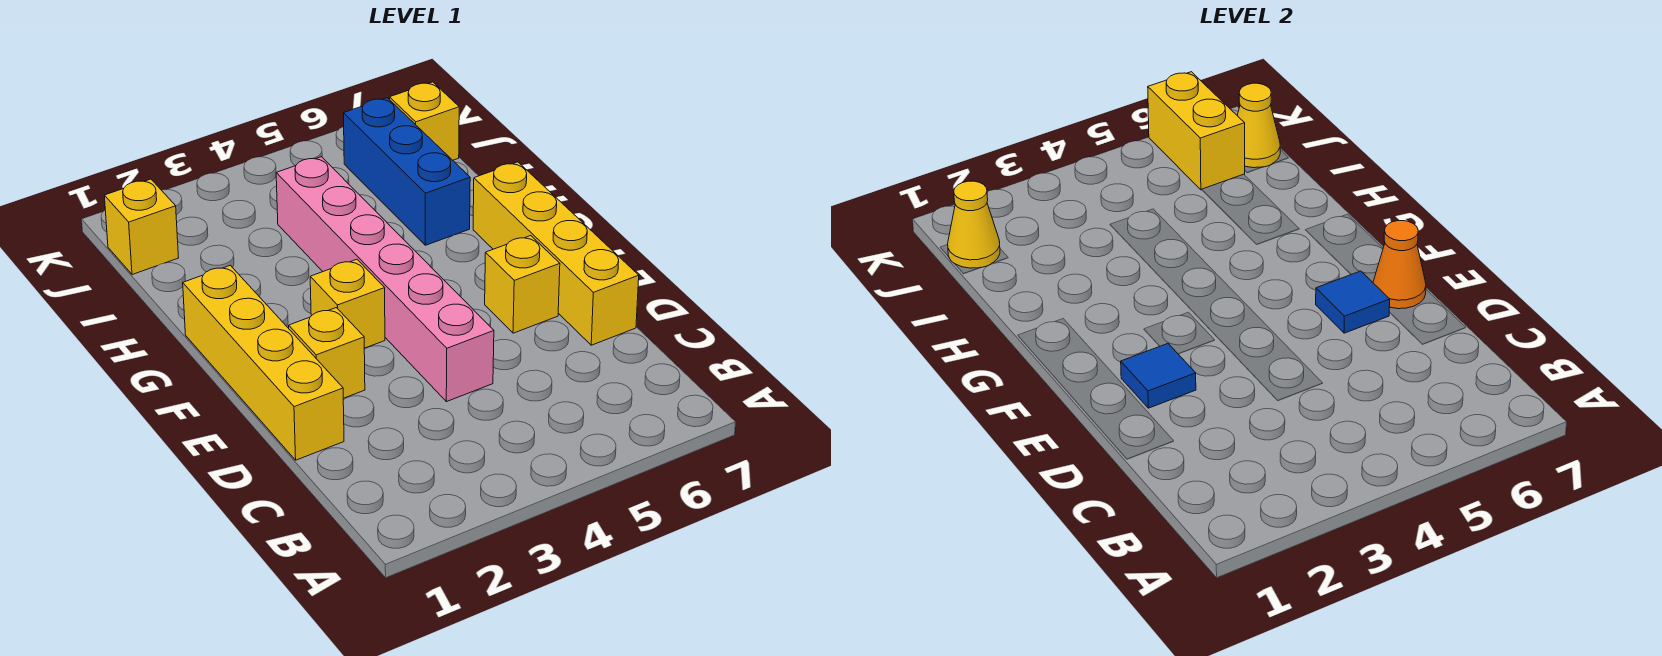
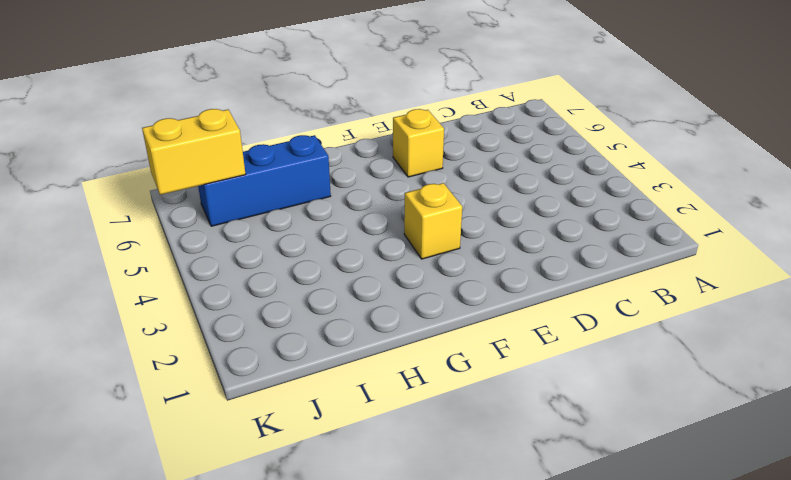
none -> yellow brick D1:G1 level 1
none -> pink brick D4:I4 level 1
none -> yellow brick D7:G7 level 1

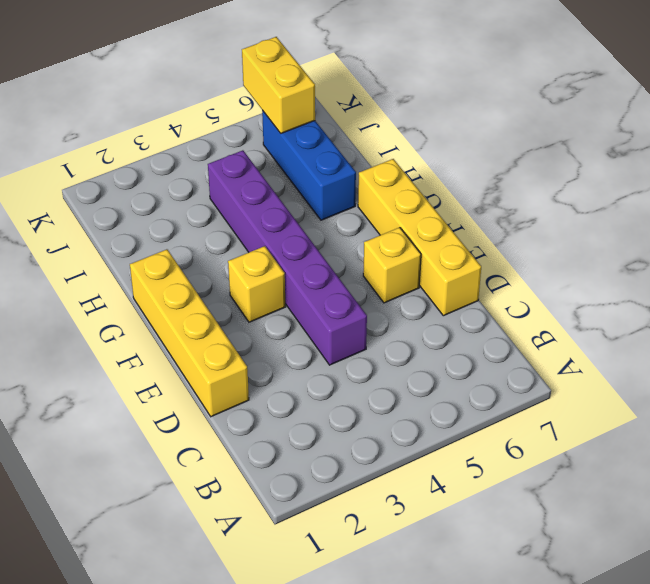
purple brick D4:I4 level 1 -> pink brick D4:I4 level 1
none -> yellow brick E2 level 1
none -> yellow brick J1 level 1
none -> yellow brick J7 level 1

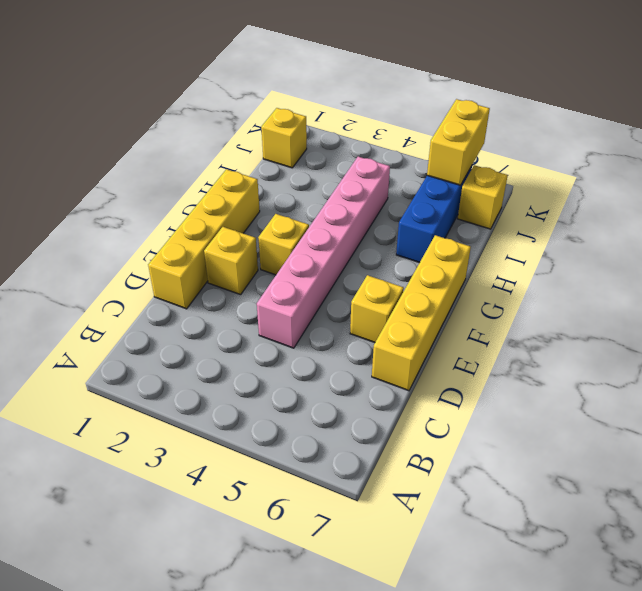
none -> blue tile E2 level 2
none -> blue tile E6 level 2
none -> orange cone E7 level 2

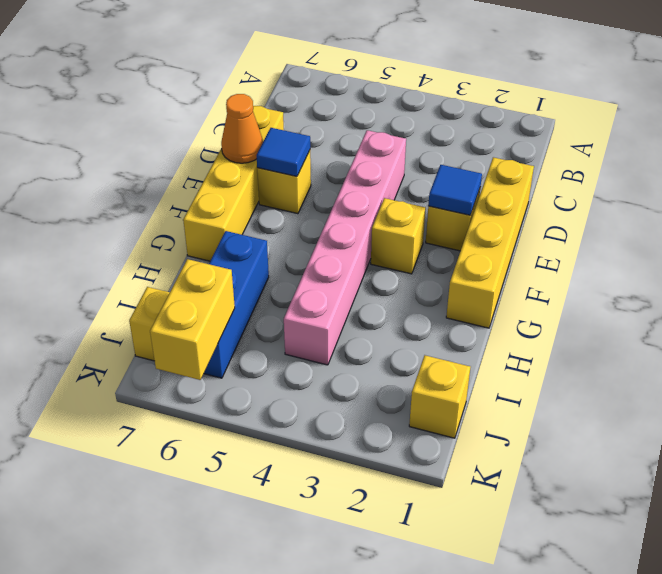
none -> yellow cone J1 level 2
none -> yellow cone J7 level 2

